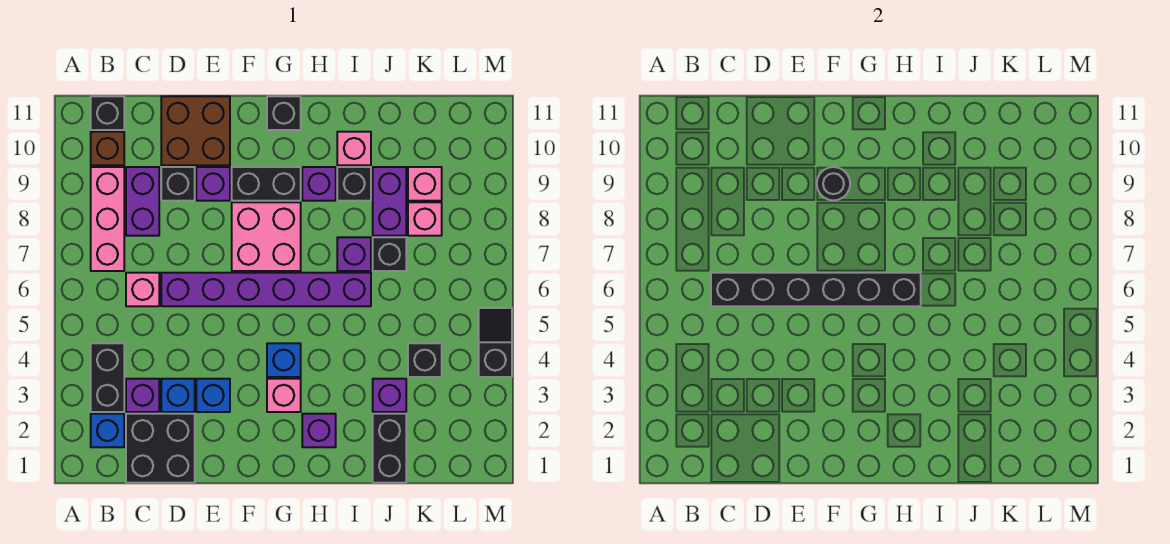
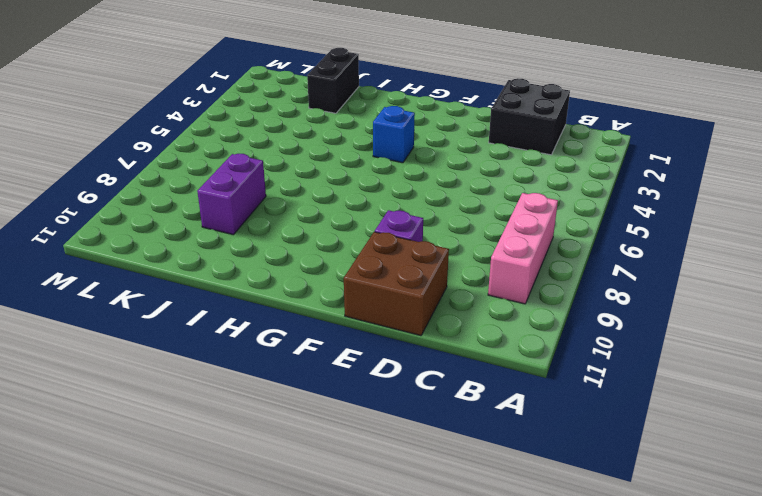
none -> blue brick B2 level 1
none -> black brick B3:B4 level 1
none -> brown brick B10 level 1
none -> black brick B11 level 1

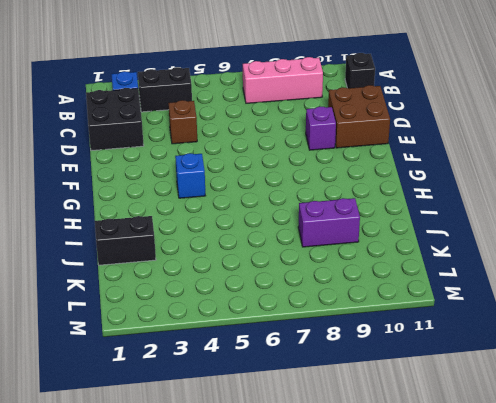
brown brick D4 level 1 -> brown brick B10 level 1
none -> purple brick C3 level 1
none -> pink brick C6 level 1
none -> purple brick C8:C9 level 1
none -> blue brick D3 level 1

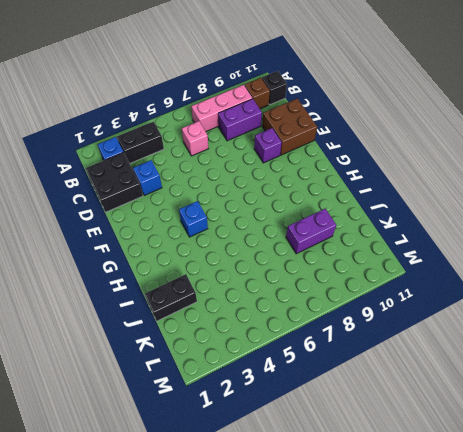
none -> purple brick C3 level 1
none -> purple brick D6:I6 level 1
none -> black brick D9 level 1
none -> blue brick E3 level 1

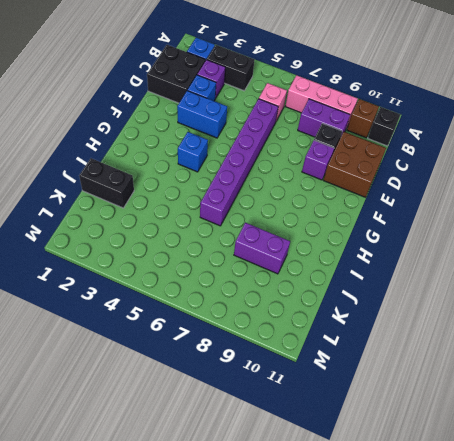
blue brick E3:E4 level 1 -> blue brick E3 level 1
none -> pink brick F7:G8 level 1
none -> black brick F9:G9 level 1
none -> pink brick G3 level 1
none -> black brick G11 level 1

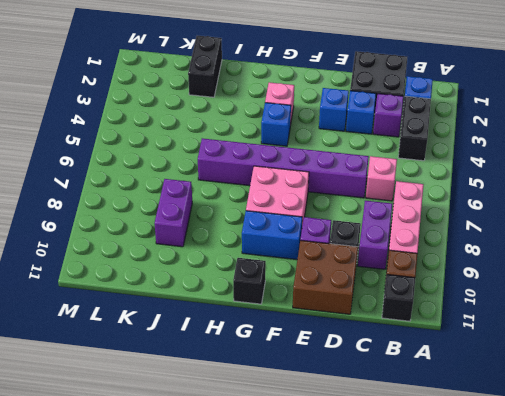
blue brick F9:G9 level 1 -> black brick F9:G9 level 1
none -> purple brick H2 level 1
none -> purple brick H9 level 1
none -> purple brick I7 level 1
none -> black brick I9 level 1

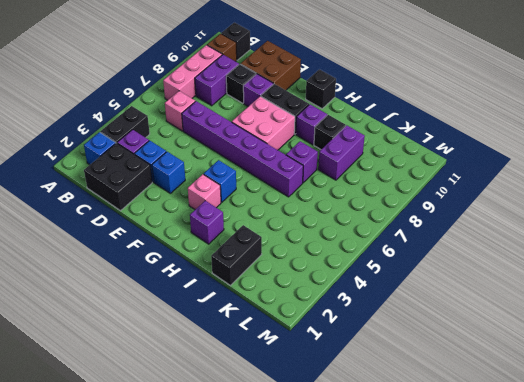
none -> pink brick I10 level 1
none -> purple brick J3 level 1
none -> black brick J7 level 1
none -> black brick K4 level 1

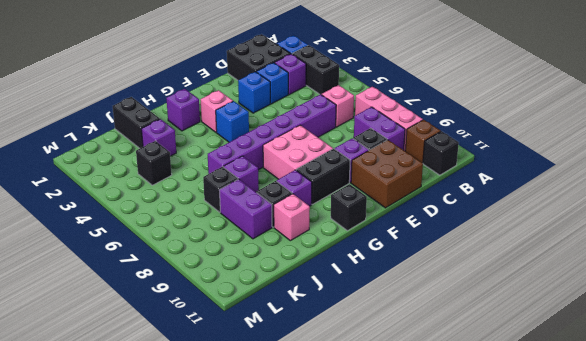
none -> pink brick K8 level 1
none -> pink brick K9 level 1
none -> black slope M4:M5 level 1 top 4
none -> black brick C6:H6 level 2

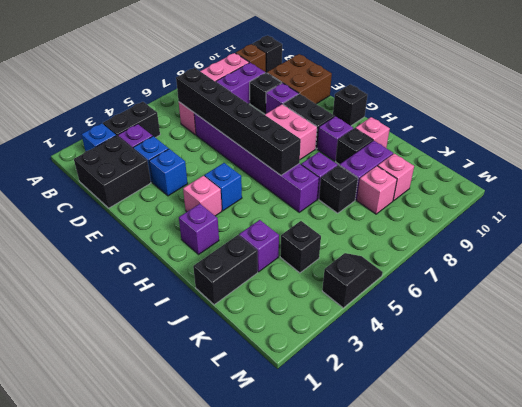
none -> black round brick F9 level 2

